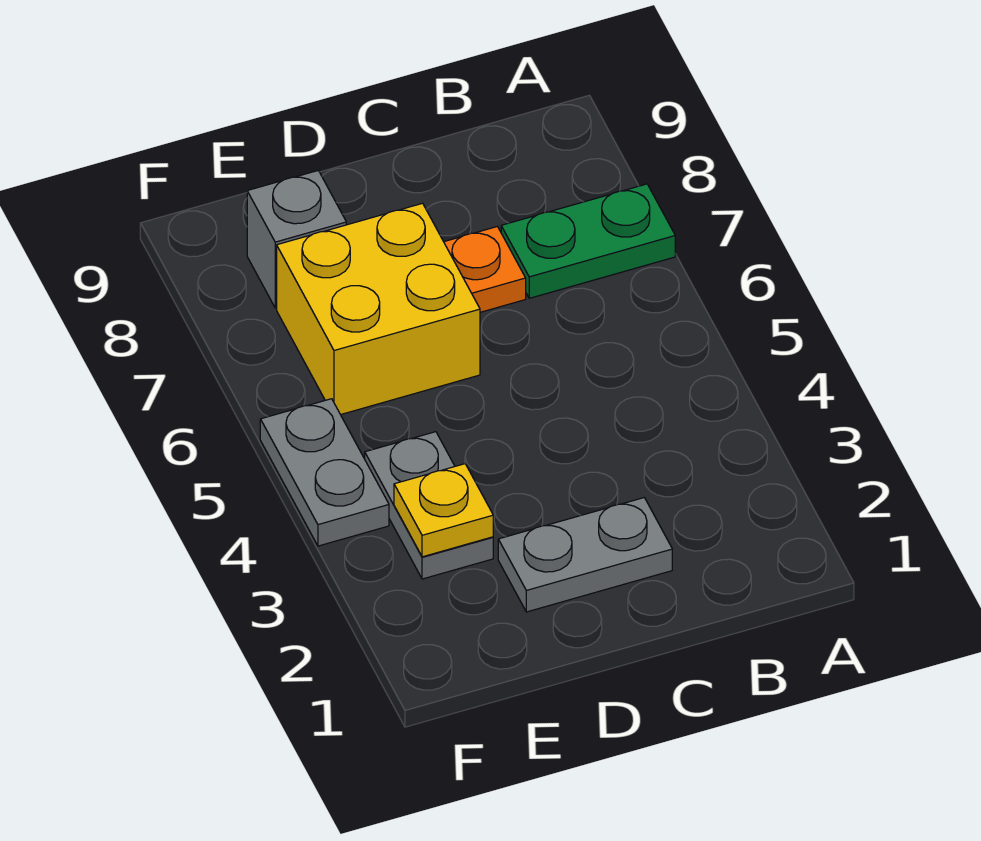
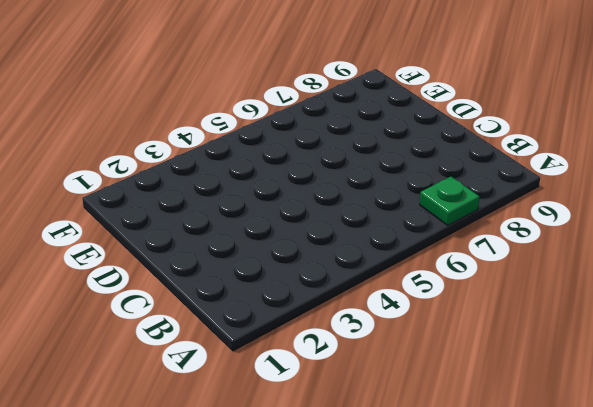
green plate A7 level 1 -> green plate A7:B7 level 1
none -> grey plate C2:D2 level 1
none -> orange plate C7 level 1

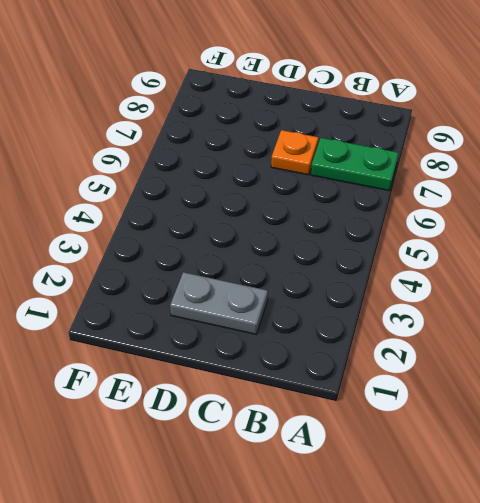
none -> yellow brick D6:E7 level 1
none -> grey plate E3:E4 level 1

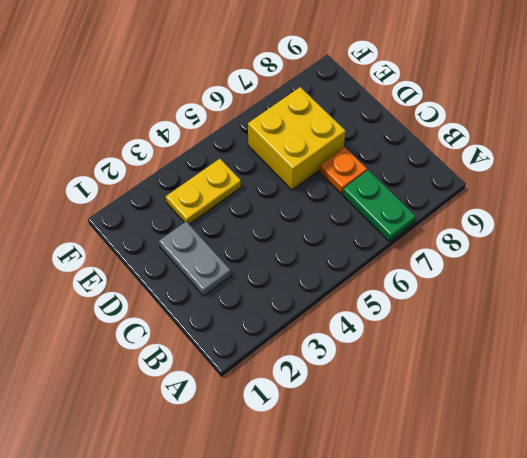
yellow plate E3:E4 level 1 -> grey plate E3:E4 level 1
none -> grey brick E8 level 1
none -> grey plate F4:F5 level 1

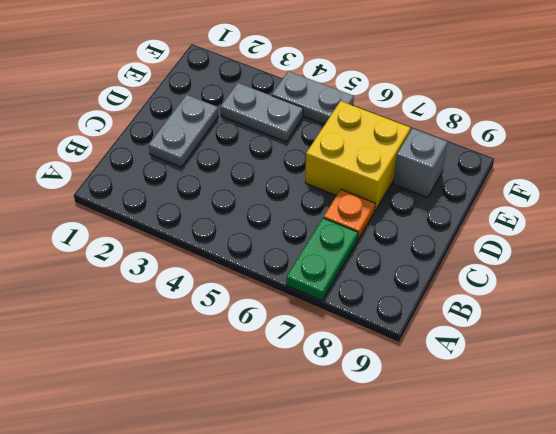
none -> yellow plate E3 level 2

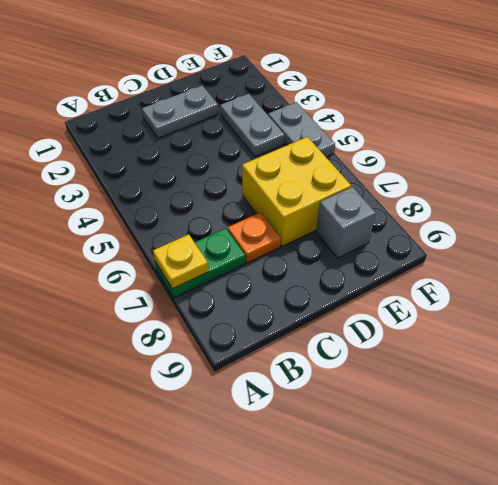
yellow plate A7 level 2 -> yellow plate E3 level 2

